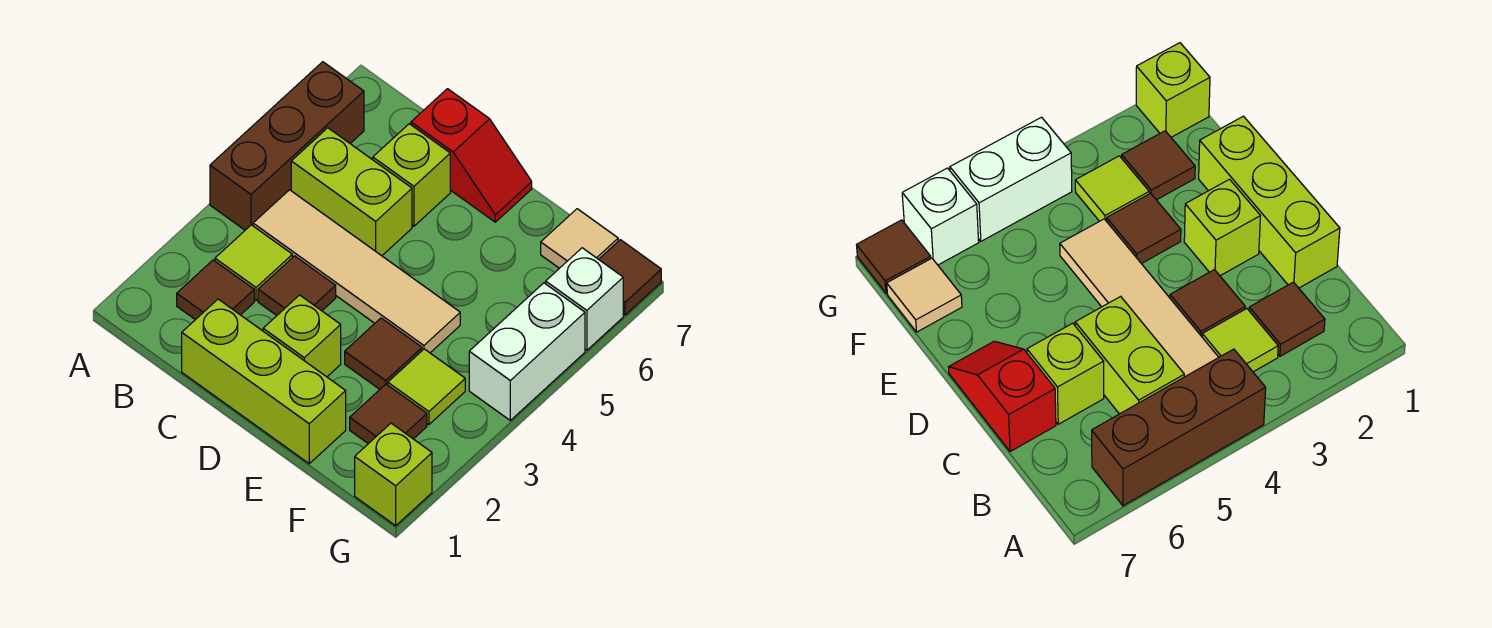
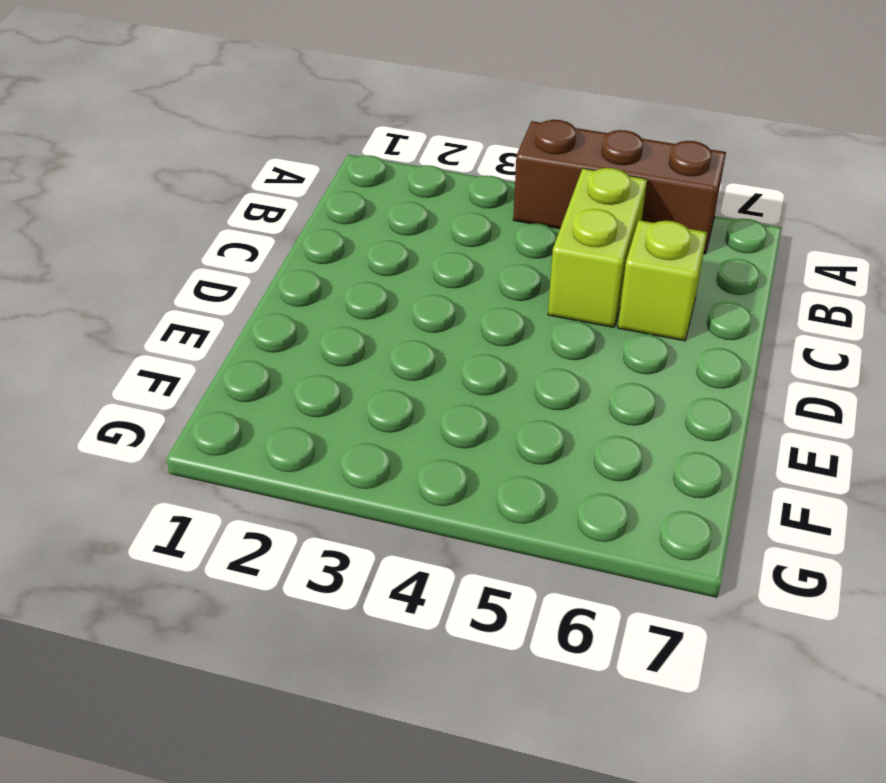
none -> brown tile B2 level 1
none -> lime tile B3 level 1
none -> tan tile B4:E4 level 1

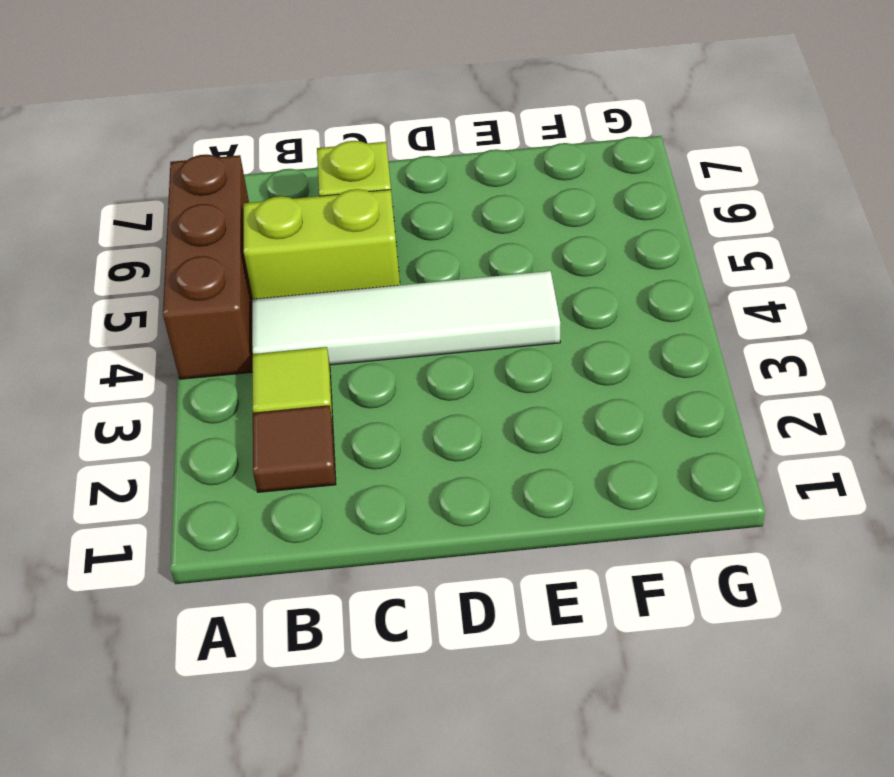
white tile B4:E4 level 1 -> tan tile B4:E4 level 1
none -> lime brick C1:E1 level 1
none -> brown tile C3 level 1
none -> red slope C7:D7 level 1 top C

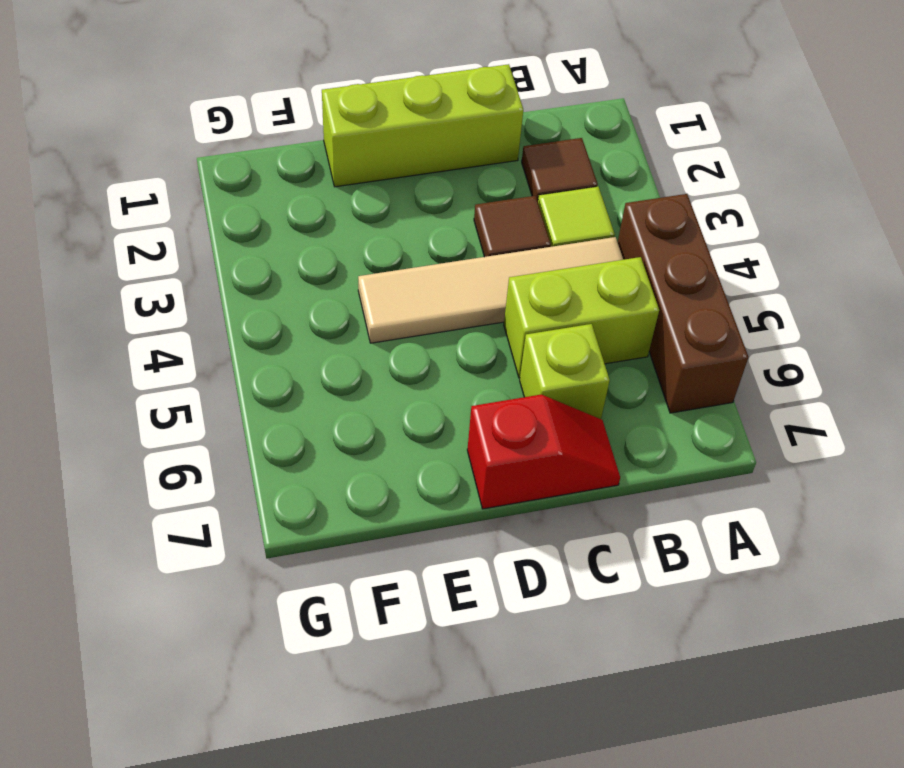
red slope C7:D7 level 1 top D -> red slope C7:D7 level 1 top C
none -> lime brick D2 level 1
none -> brown tile E3 level 1
none -> brown tile F2 level 1

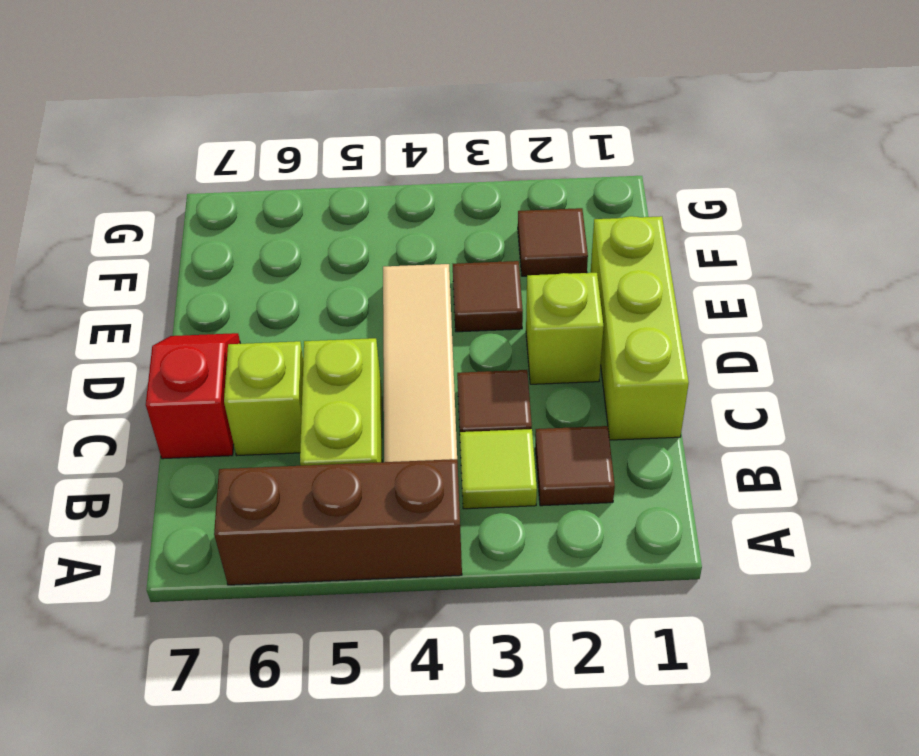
none -> lime tile F3 level 1
none -> tan tile F7 level 1
none -> lime brick G1 level 1

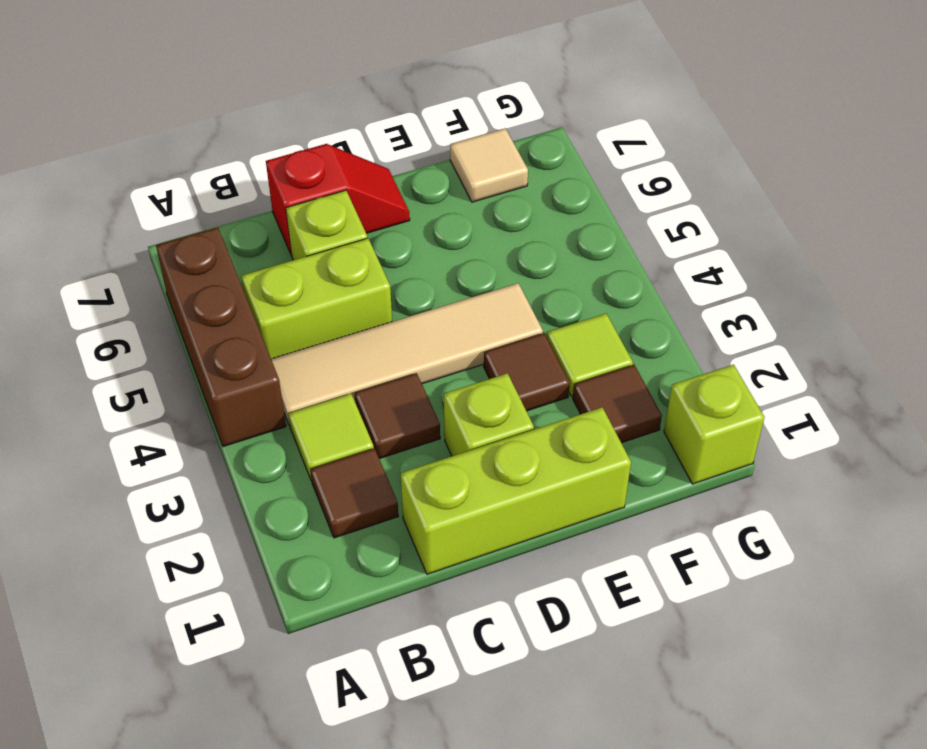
none -> white brick G4:G5 level 1
none -> white brick G6 level 1
none -> brown tile G7 level 1

